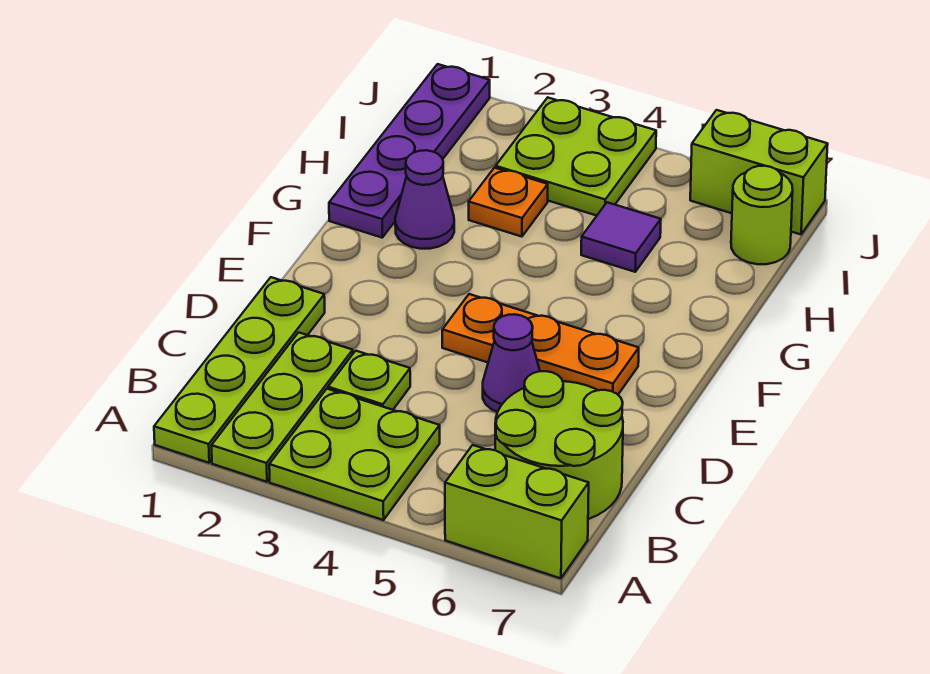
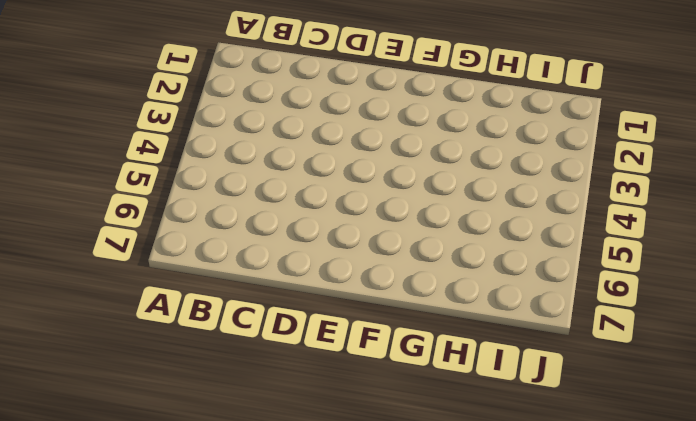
none -> lime plate A1:D1 level 1
none -> lime plate A2:C2 level 1
none -> lime plate A3:B4 level 1

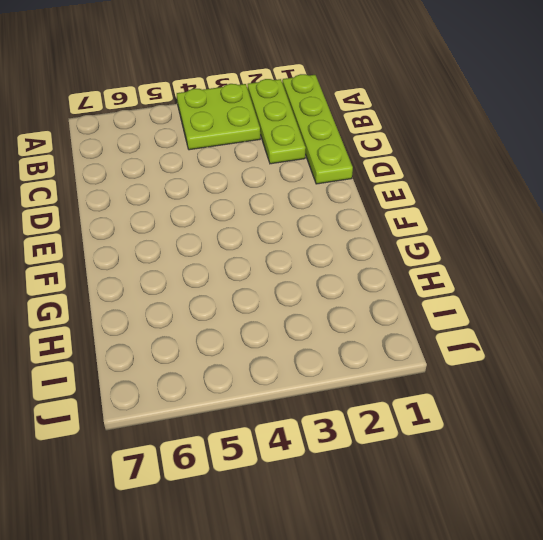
none -> lime brick A6:A7 level 1
none -> lime round brick B6:C7 level 1
none -> lime plate C3 level 1

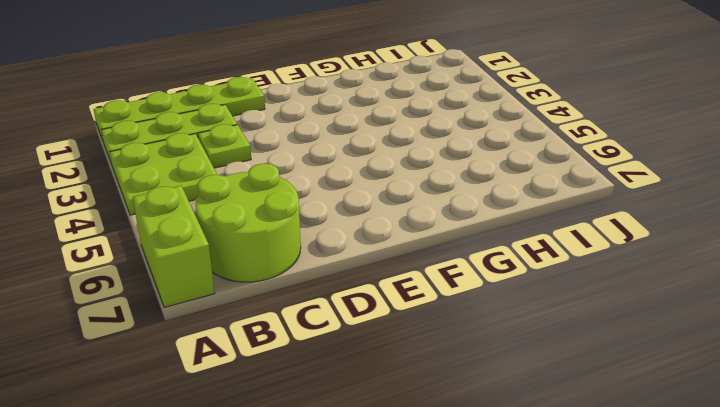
none -> purple cone D5 level 1
none -> orange plate E4:E6 level 1
none -> purple plate G1:J1 level 1

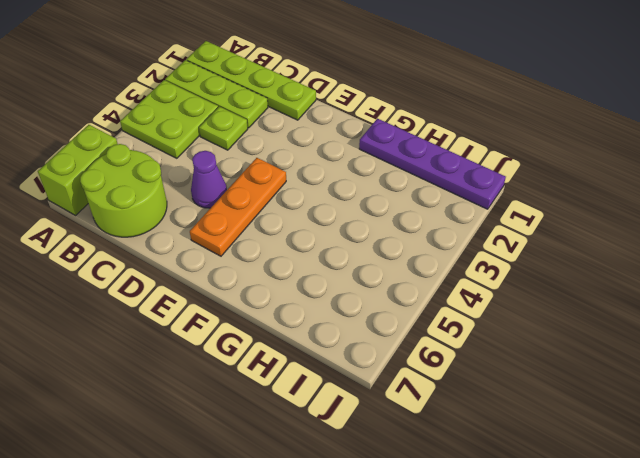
none -> purple cone G2 level 1
none -> orange plate H3 level 1
none -> purple tile H5 level 1

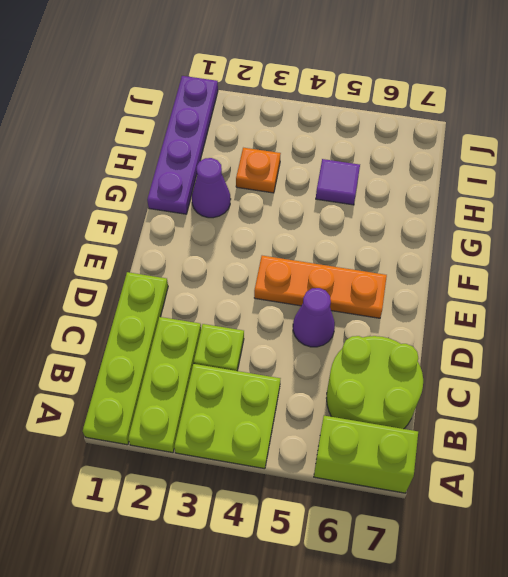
none -> lime plate I3:J4 level 1
none -> lime round brick I7 level 1
none -> lime brick J6:J7 level 1

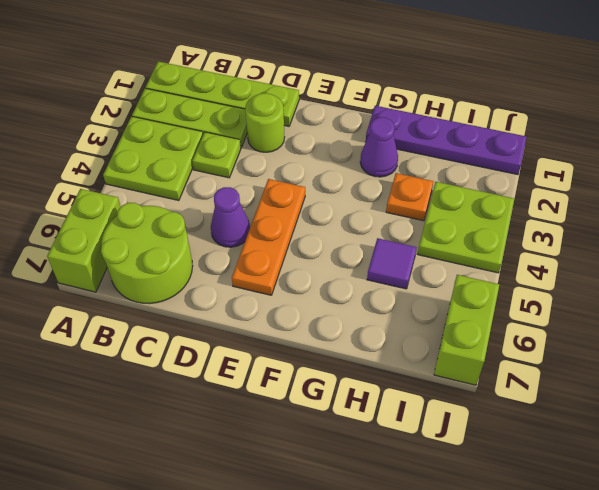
lime round brick D2 level 1 -> lime round brick I7 level 1

